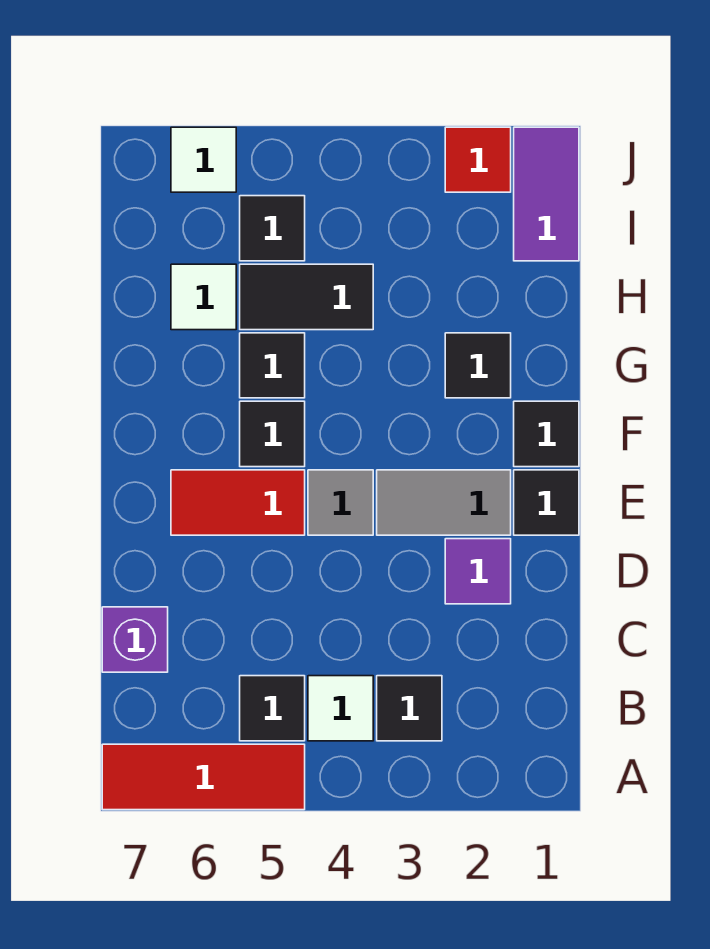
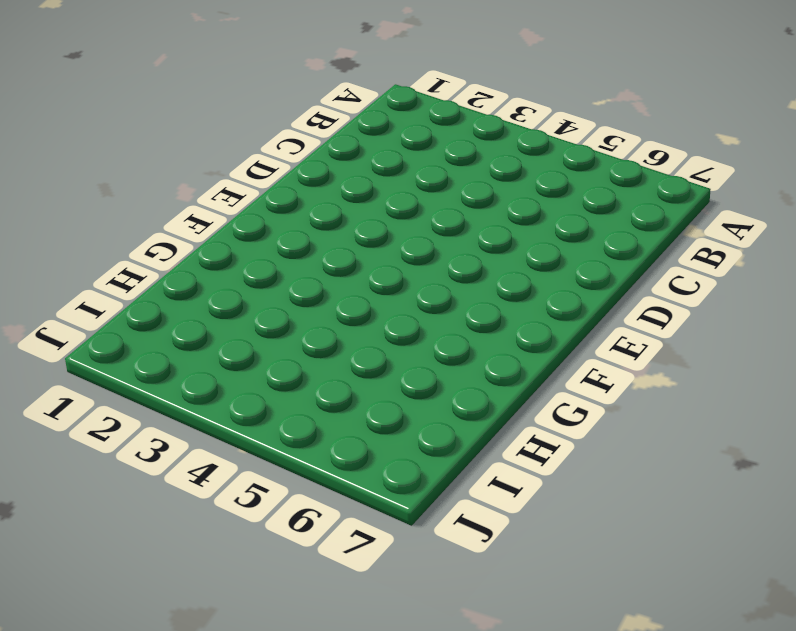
none -> red tile A5:A7 level 1
none -> black tile B3 level 1
none -> white tile B4 level 1

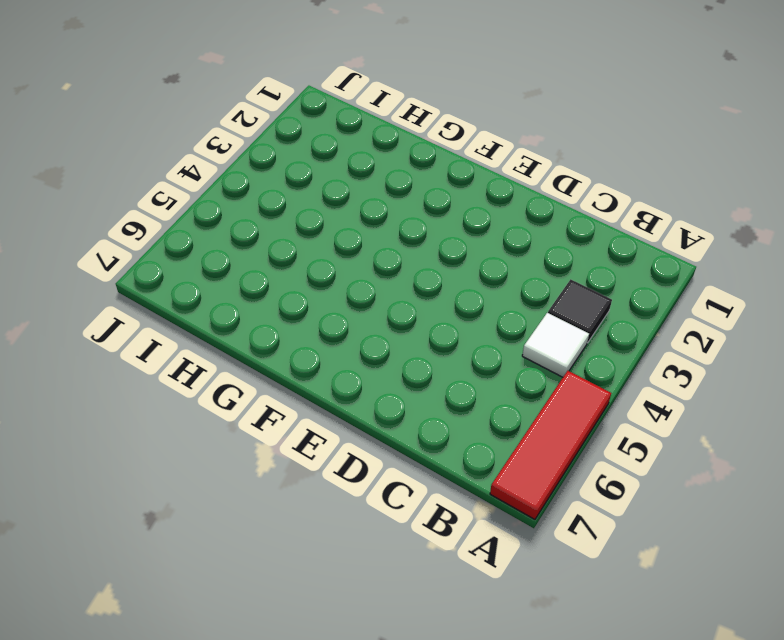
none -> black tile B5 level 1
none -> purple brick C7 level 1
none -> purple tile D2 level 1

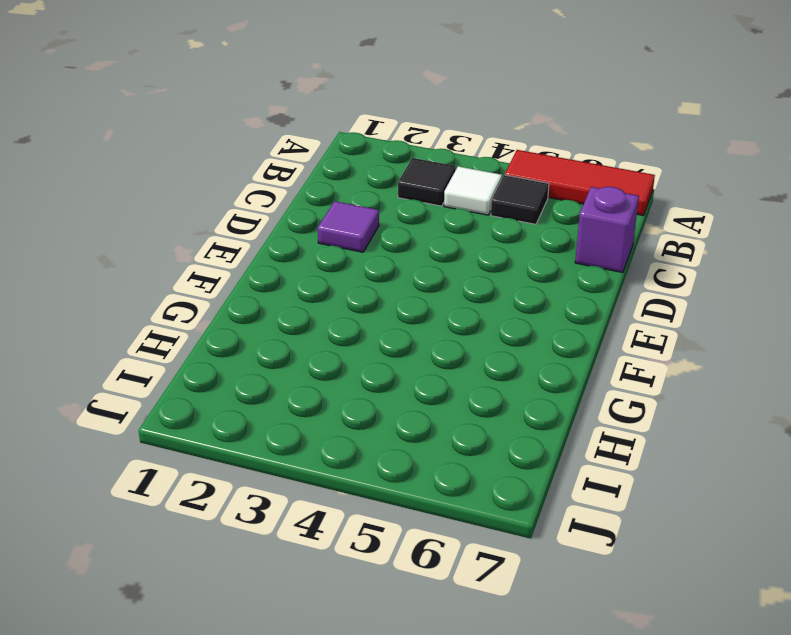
none -> black tile E1 level 1
none -> grey tile E2:E3 level 1
none -> grey tile E4 level 1

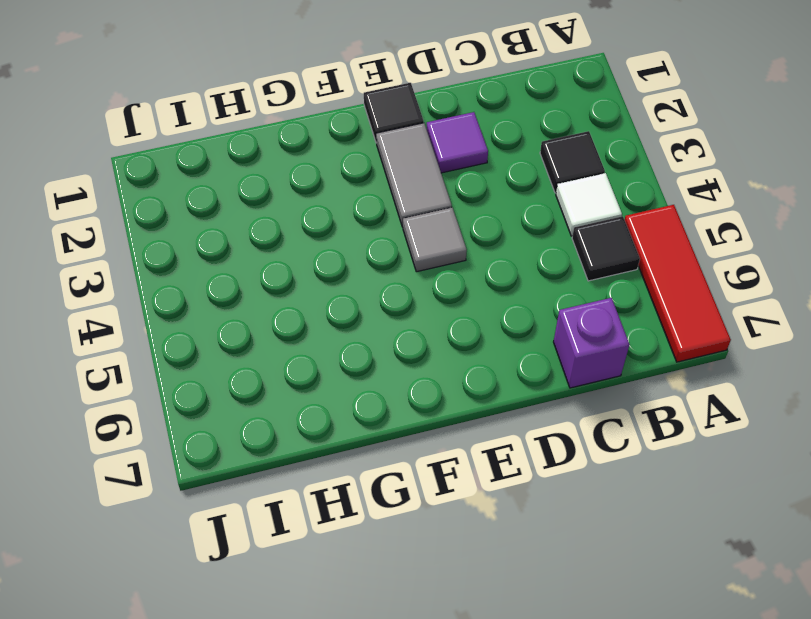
none -> red tile E5:E6 level 1
none -> black tile F1 level 1
none -> black tile F5 level 1

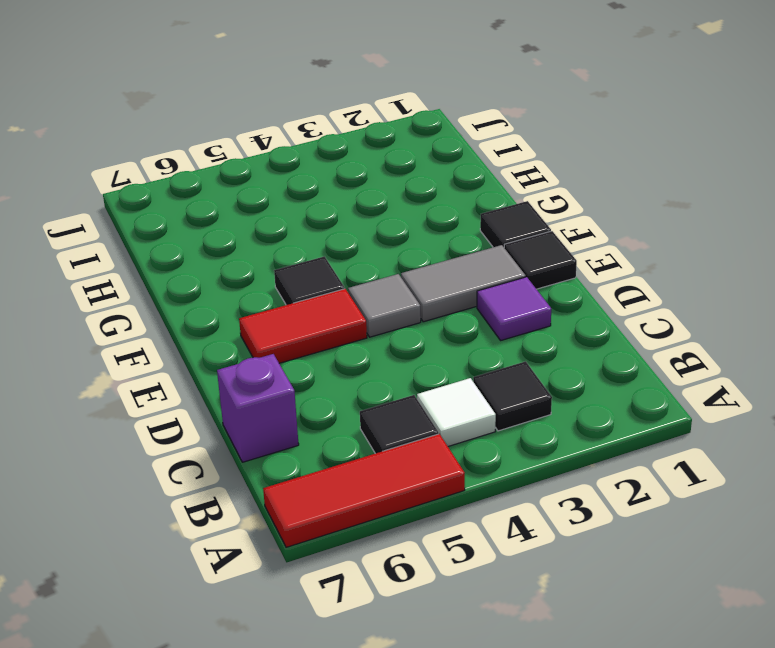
none -> black tile G2 level 1
none -> black tile G5 level 1
none -> black tile H4:H5 level 1

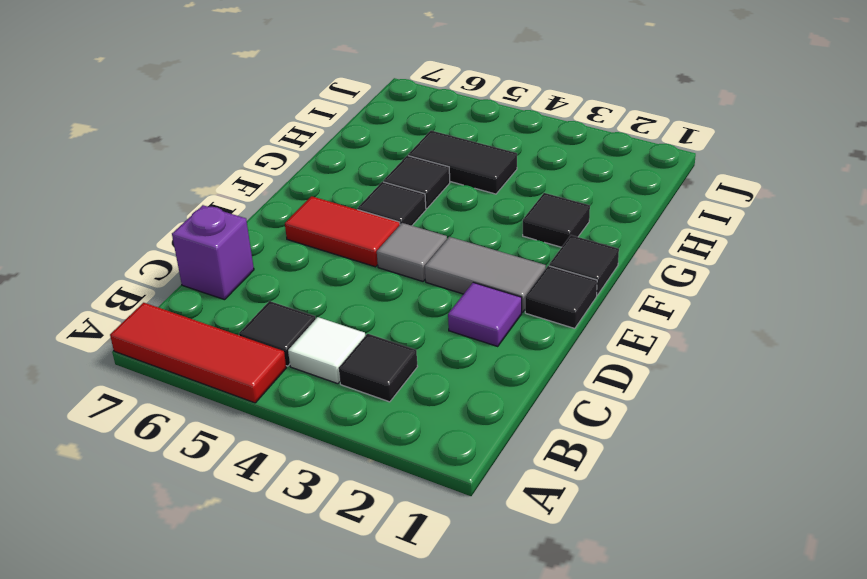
none -> white tile H6 level 1
none -> purple tile I1:J1 level 1
none -> black tile I5 level 1

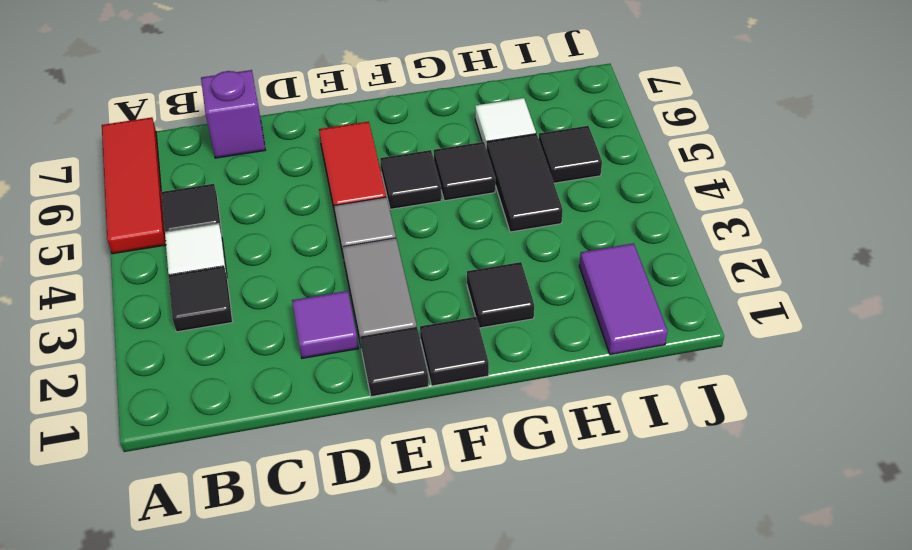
purple tile I1:I2 level 1 -> purple tile I1:J1 level 1
none -> red tile J2 level 1
none -> white tile J6 level 1

